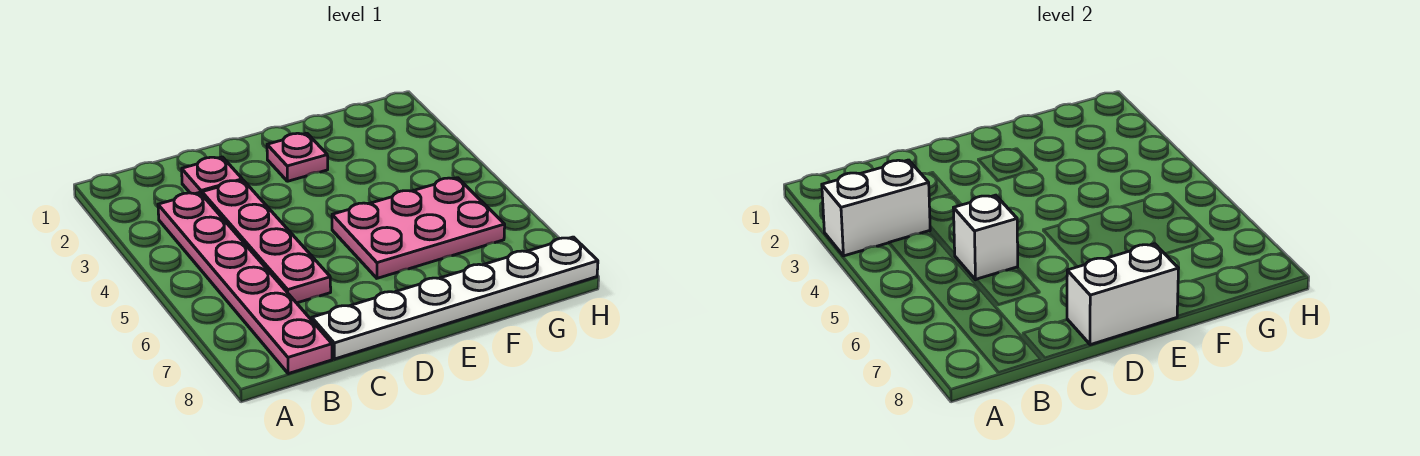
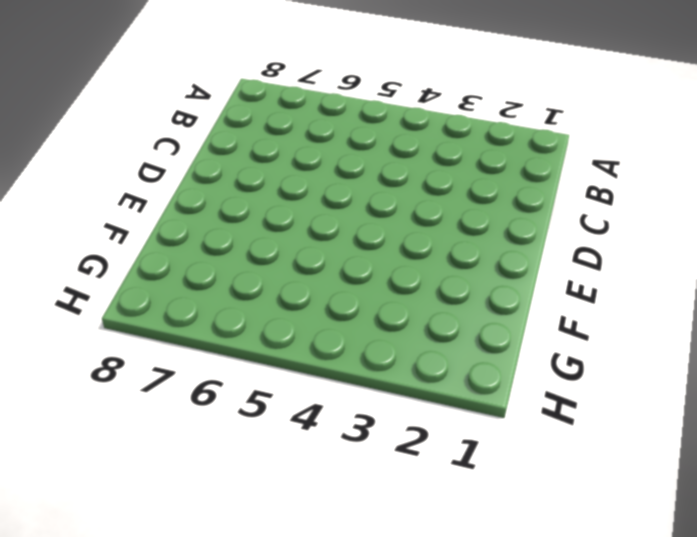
none -> pink plate B3:B8 level 1
none -> pink plate C2 level 1

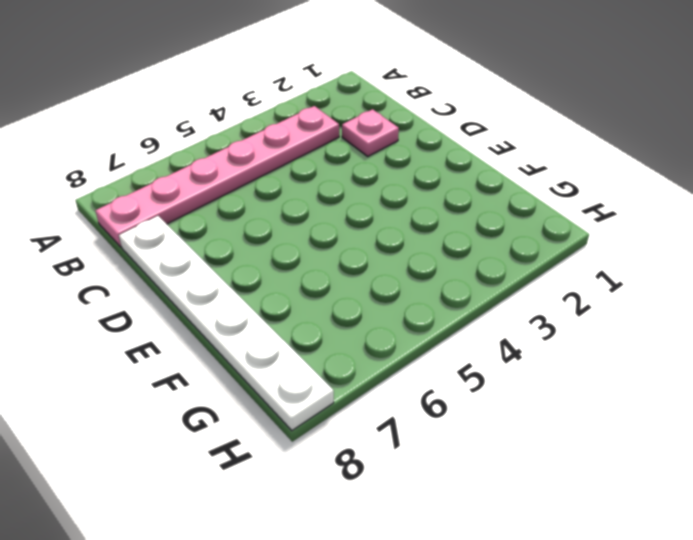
none -> pink plate C3:C6 level 1
none -> pink plate E2 level 1

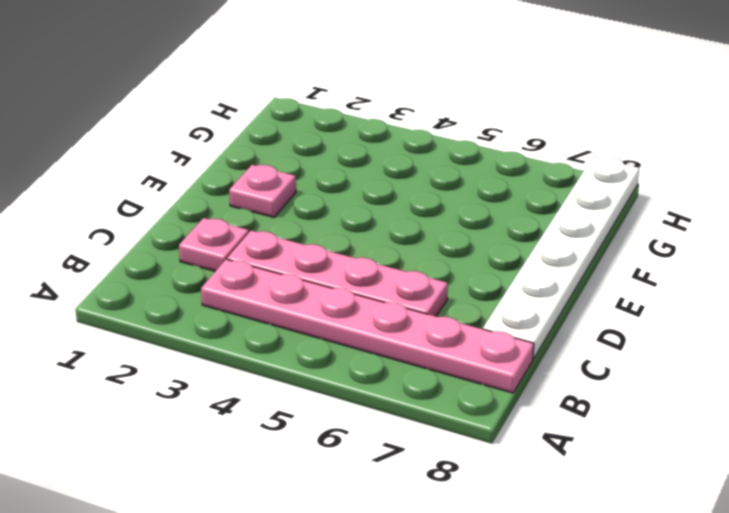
none -> pink plate E5:G6 level 1
none -> white brick A3:B3 level 2

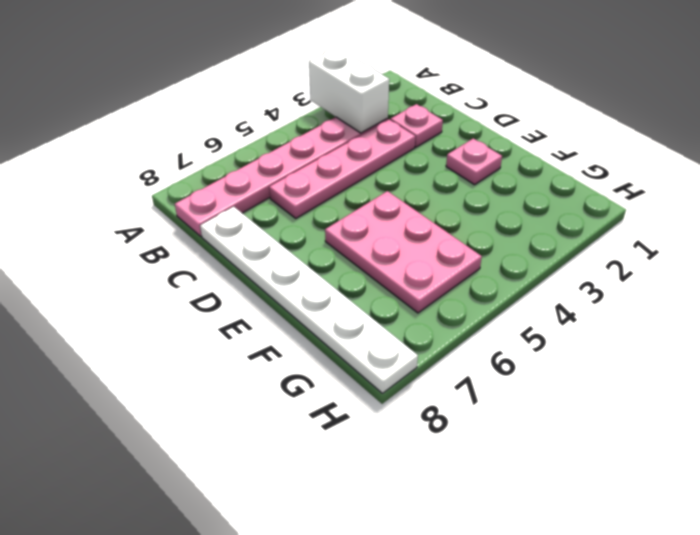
none -> white brick C5 level 2
none -> white brick D8:E8 level 2

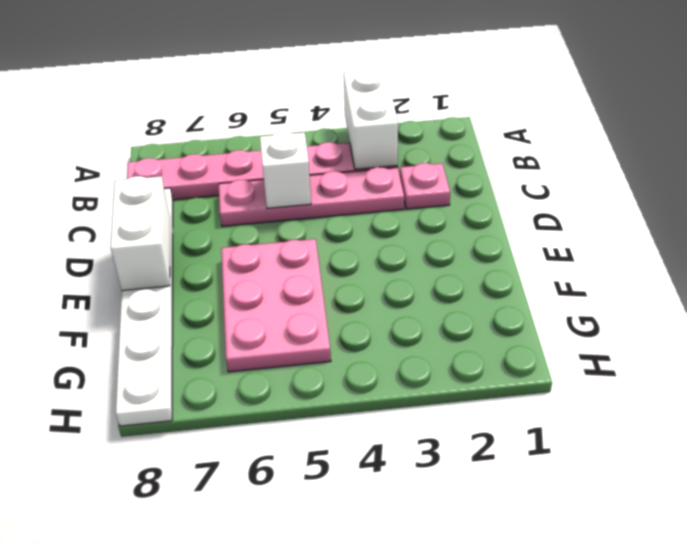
none -> pink plate E2 level 1

